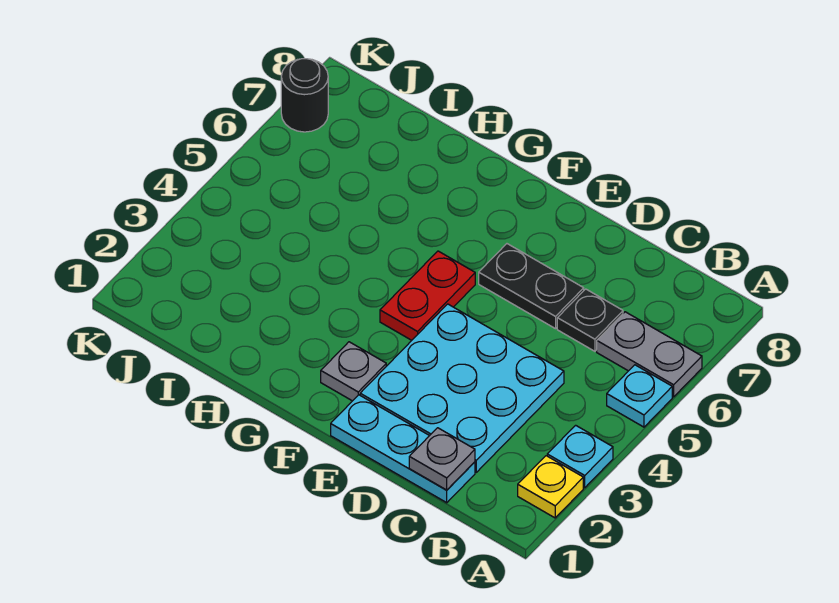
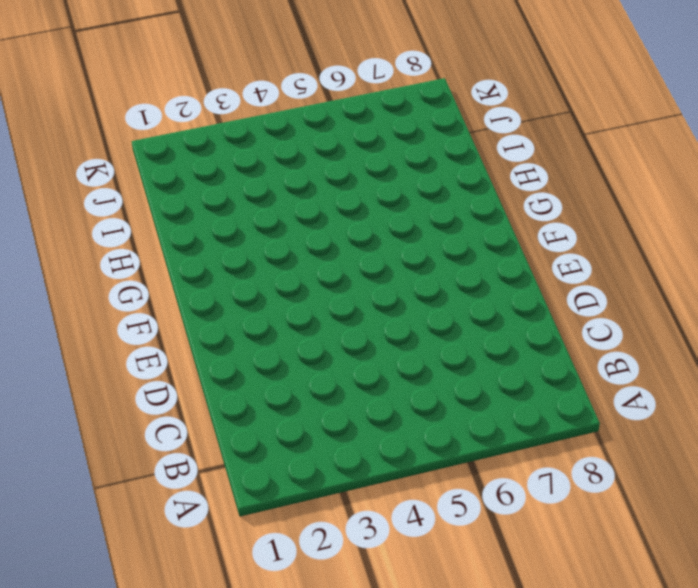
none -> yellow plate A2 level 1
none -> cyan plate A3 level 1
none -> cyan plate A5 level 1

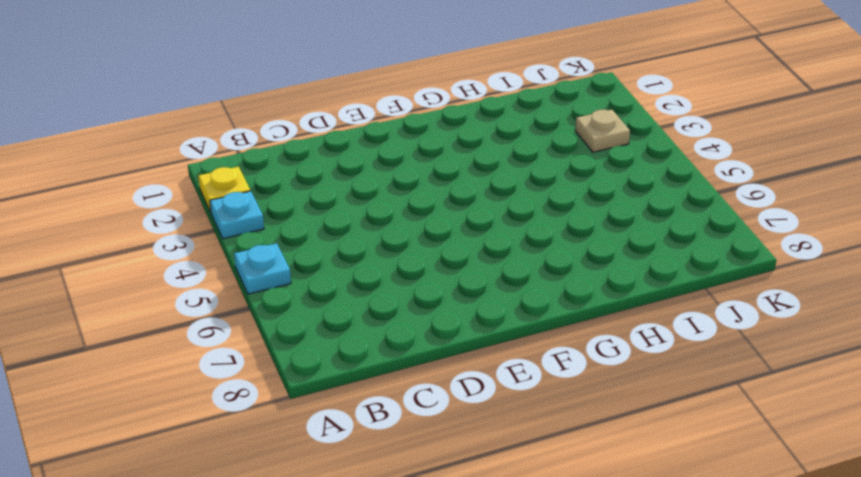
tan plate J3 level 1 -> none
none -> grey plate A6:B6 level 1
none -> cyan plate C1:E1 level 1
none -> cyan plate C2:E4 level 1

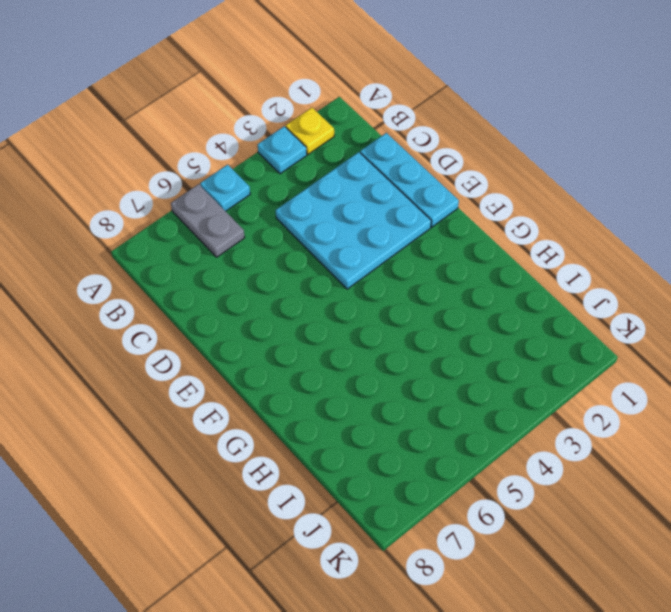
none -> black plate C6 level 1
none -> black plate D6:E6 level 1
none -> grey plate F2 level 1

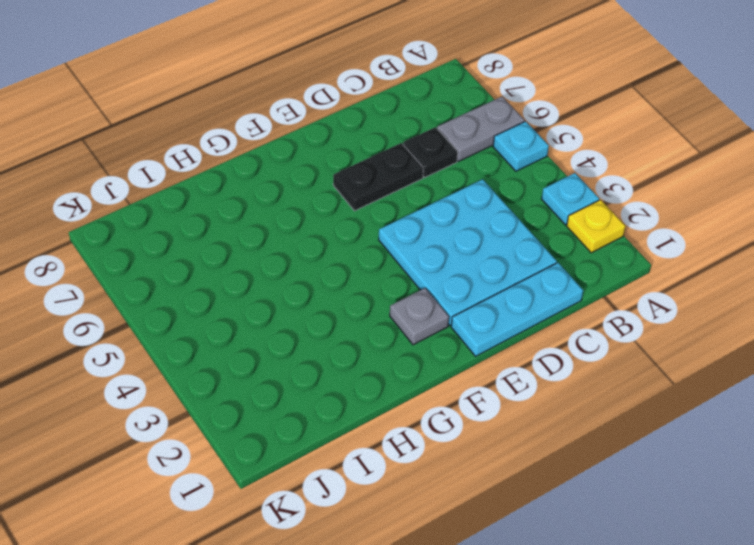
none -> red plate F4:F5 level 1
none -> black round brick K7 level 1
none -> grey plate C1 level 2

